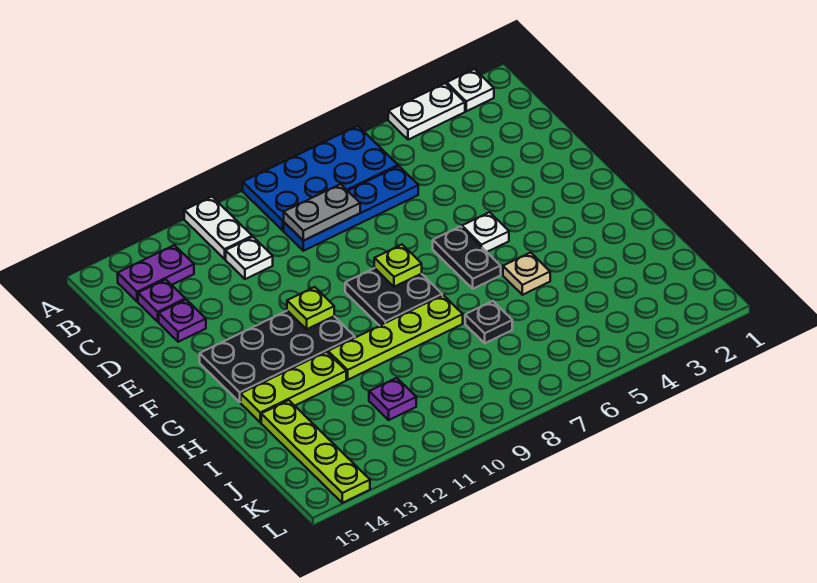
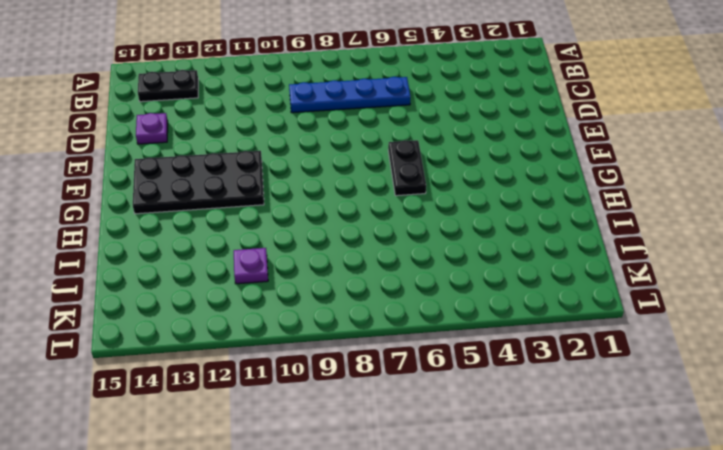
black plate B13:B14 level 1 -> purple plate B13:B14 level 1
none -> white plate A2 level 1
none -> white plate A3:A4 level 1
none -> blue plate A6:B9 level 1

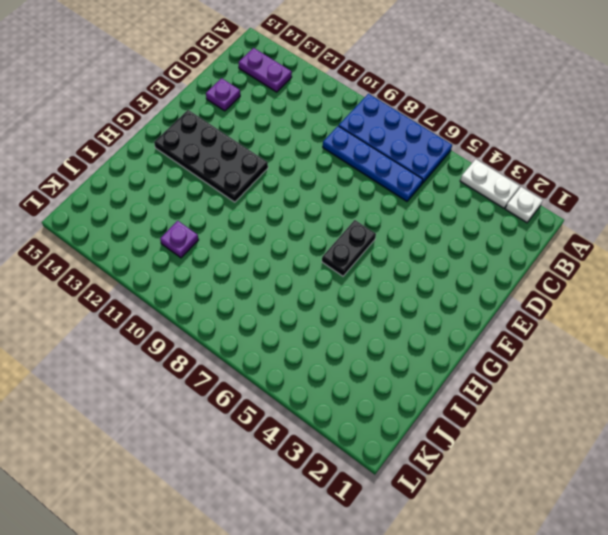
none -> white plate A11:B11 level 1
none -> white plate C11 level 1
none -> purple plate C14 level 1

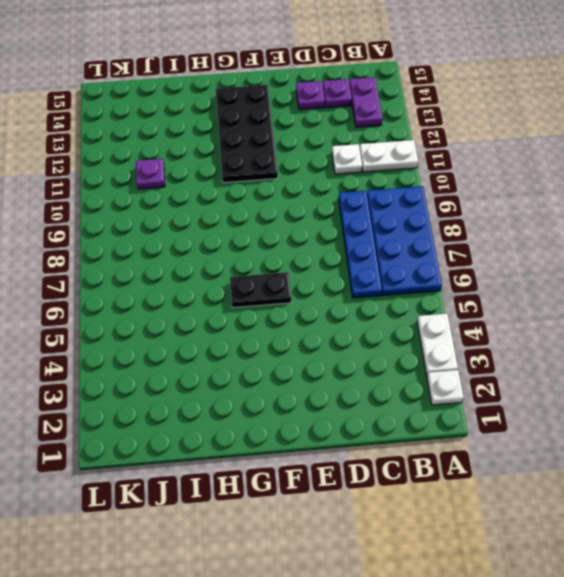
none -> white plate F5 level 1
none -> black plate F8:G9 level 1
none -> tan plate H5 level 1

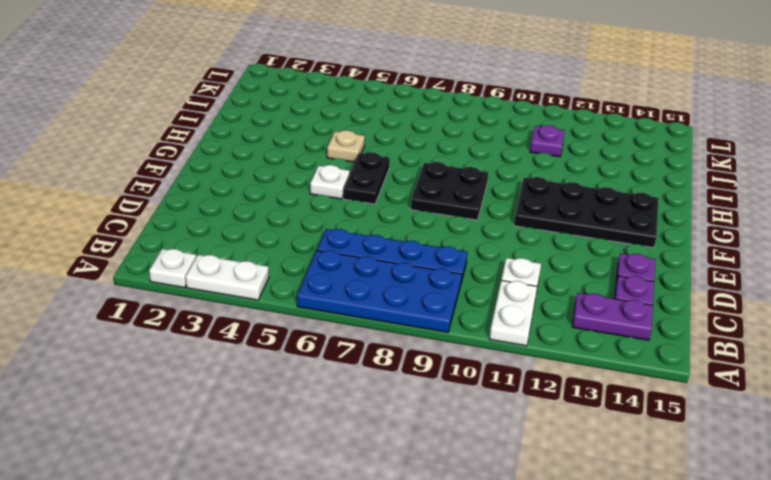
none -> lime plate H8:H11 level 1
none -> lime plate H12:H14 level 1
none -> black plate I7 level 1

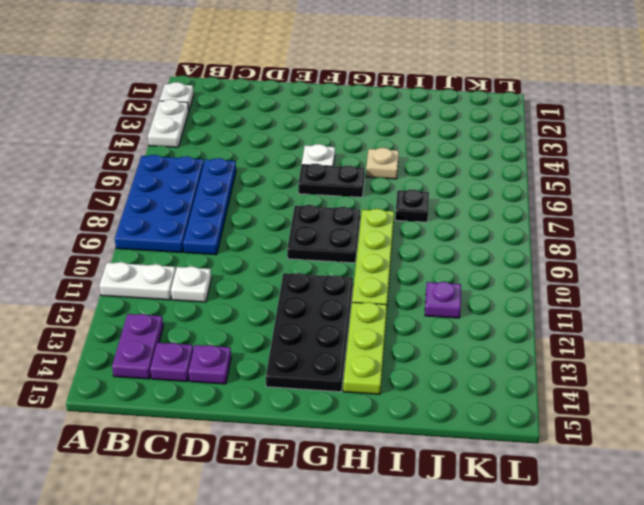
none -> lime plate I14:L14 level 1
none -> grey plate C8:C9 level 2
none -> lime plate F8 level 2

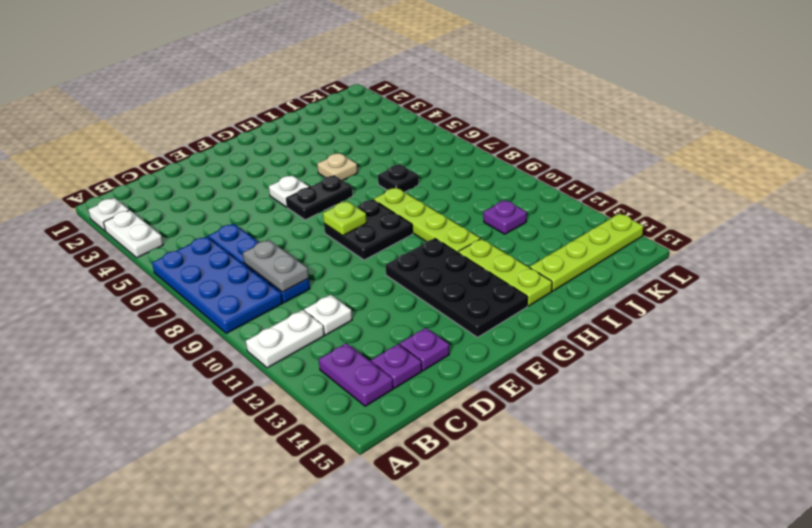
none -> lime plate F11 level 2

